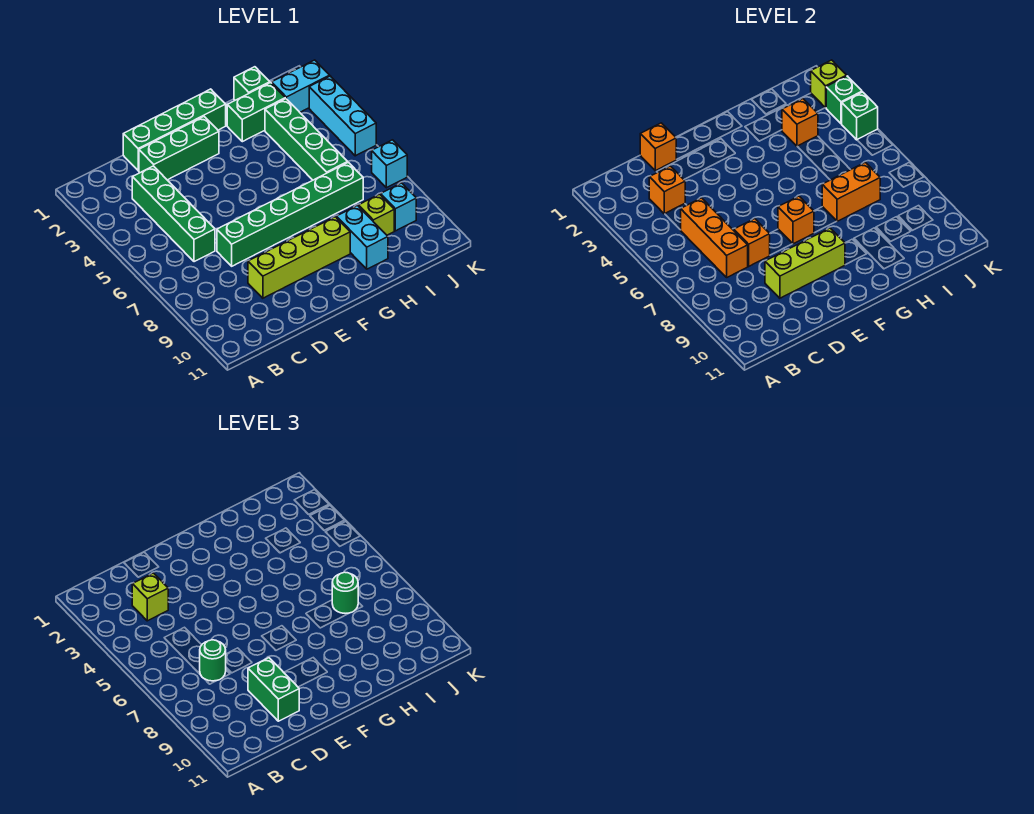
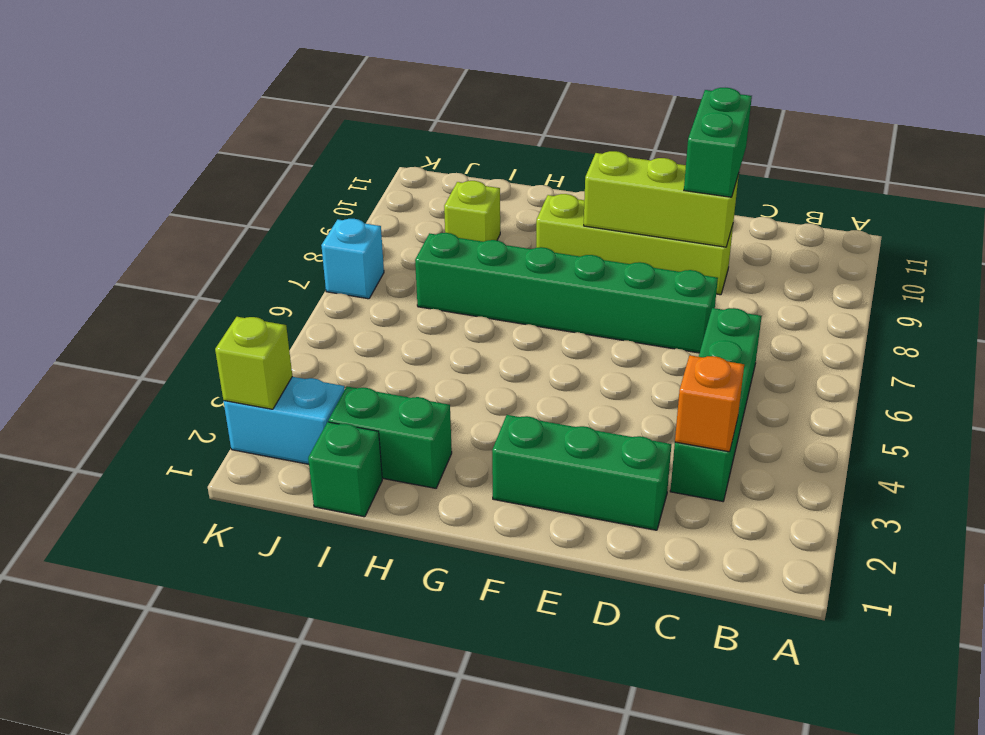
none -> green brick D1:G1 level 1
none -> cyan brick H9:H10 level 1
none -> green brick I3:I6 level 1

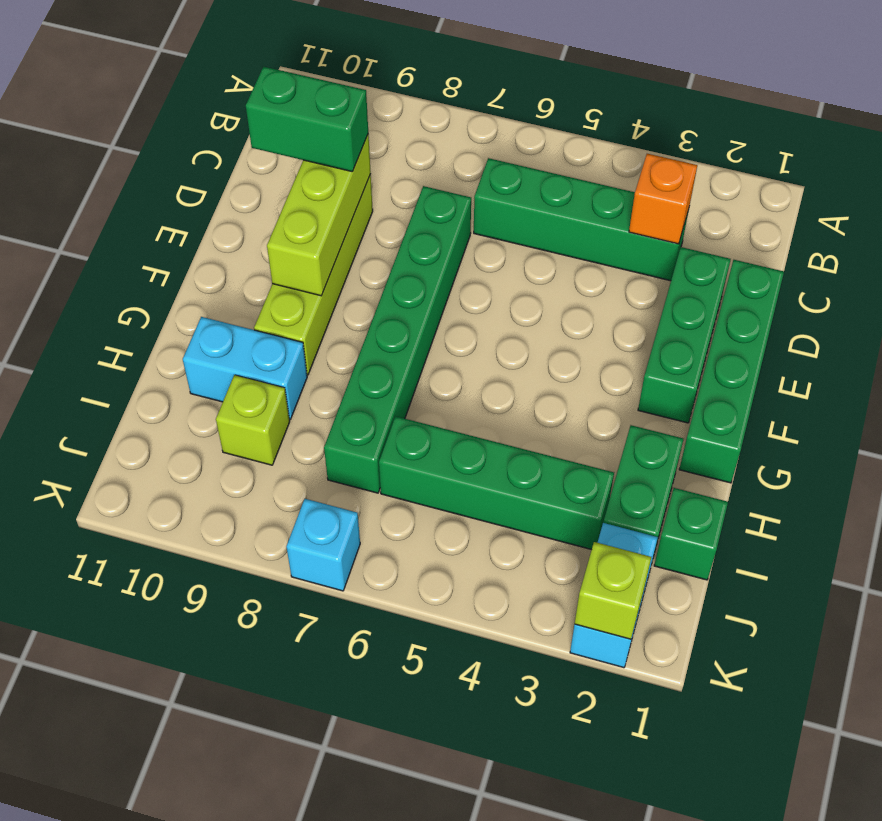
none -> cyan brick J9 level 1
none -> cyan brick K3:K5 level 1
none -> orange brick C5:C7 level 2

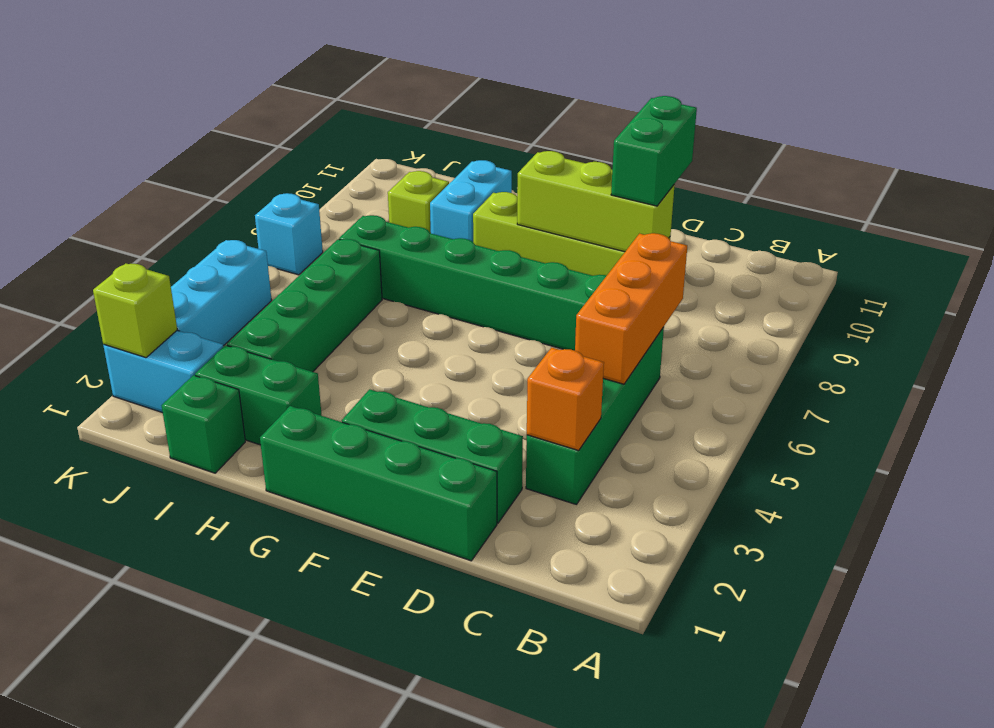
none -> cyan brick J9 level 1
none -> orange brick D1 level 2
none -> orange brick D7 level 2

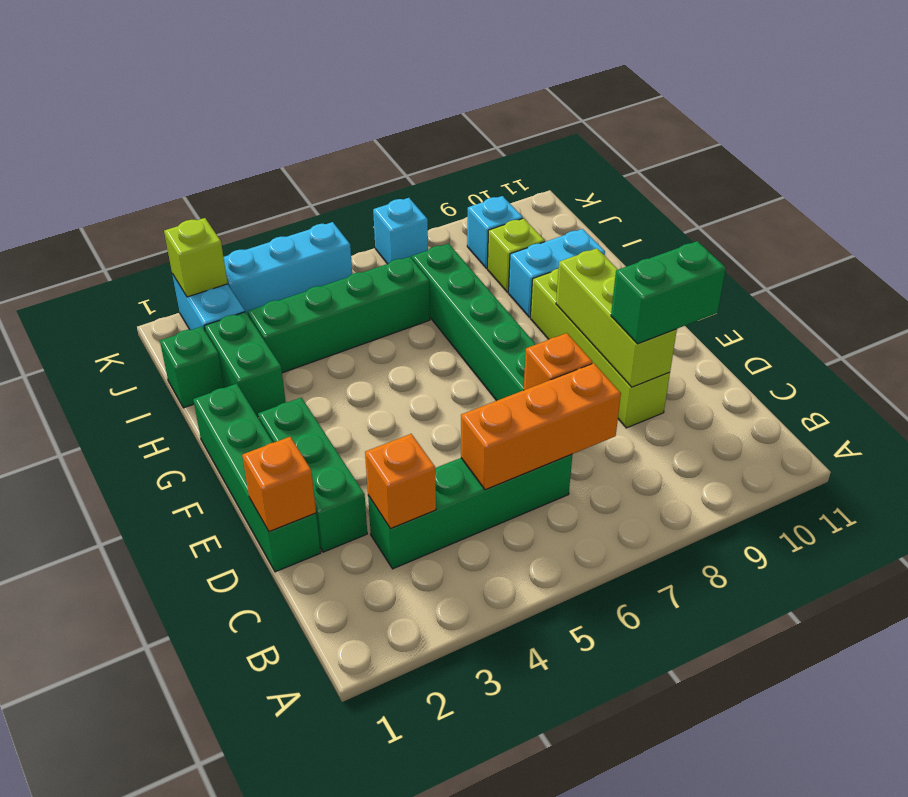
none -> orange brick F7 level 2
none -> orange brick H7:I7 level 2
none -> orange brick I3 level 2

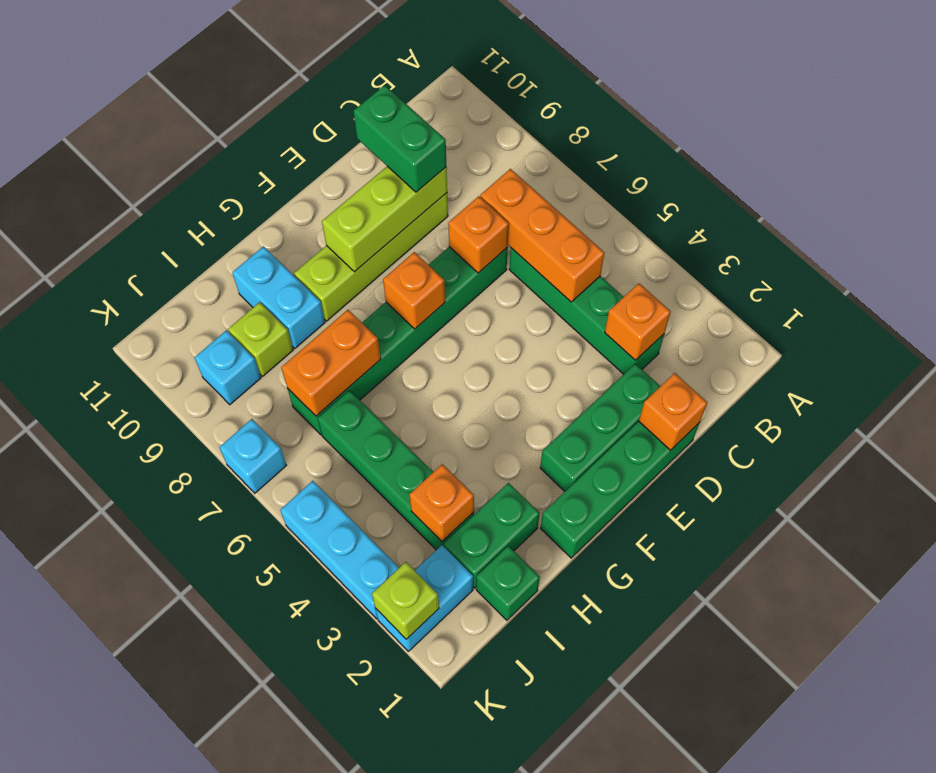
none -> green brick K3 level 2
none -> green brick K4 level 2
none -> lime brick C3 level 3

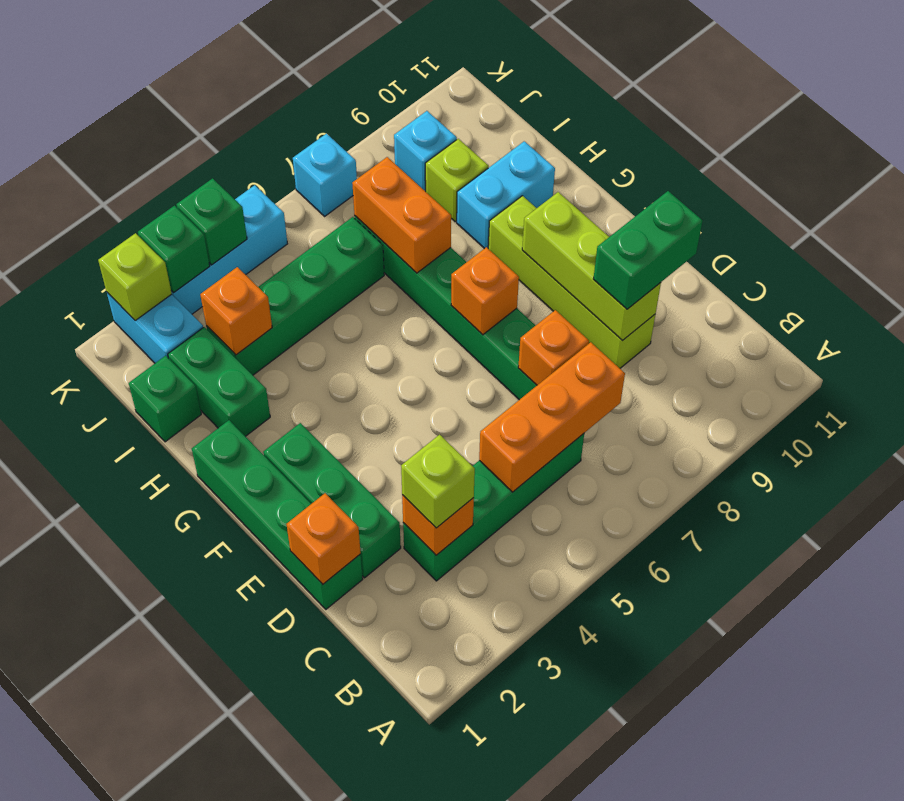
none -> green round brick C7 level 3
none -> green round brick I7 level 3

